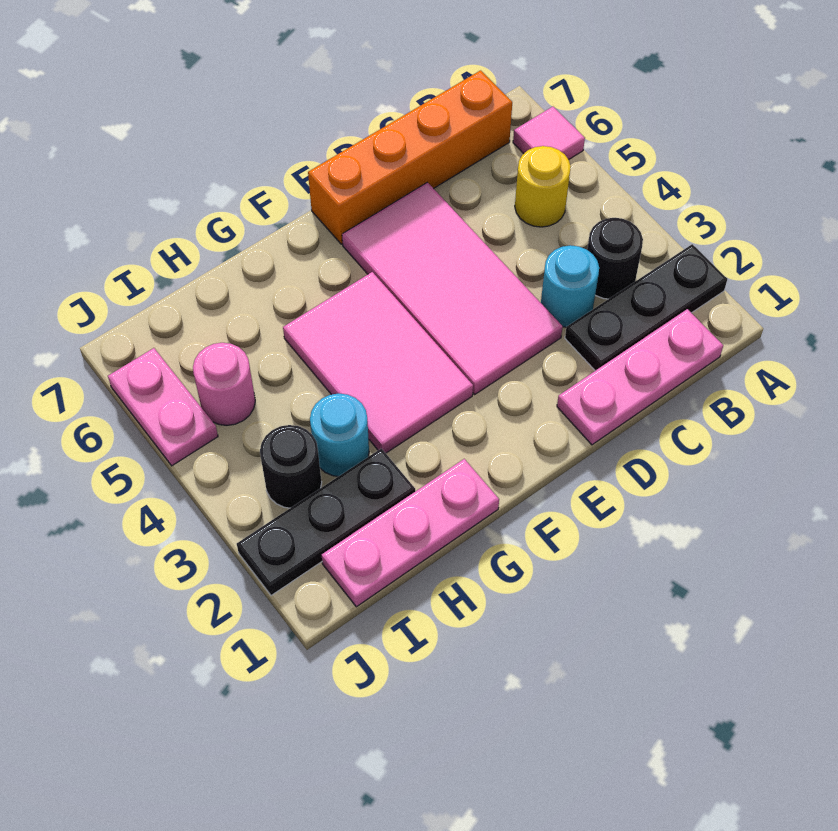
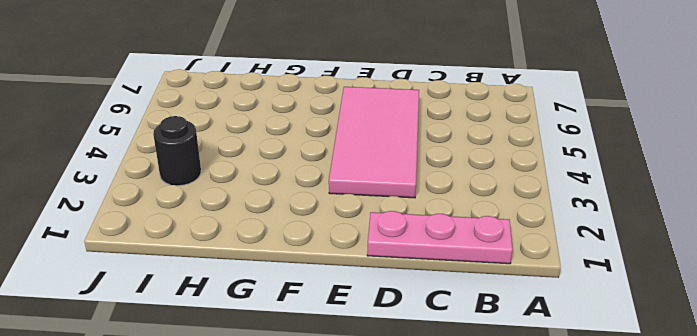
none -> black plate A2:C2 level 1
none -> pink tile A6 level 1
none -> black round brick B3 level 1

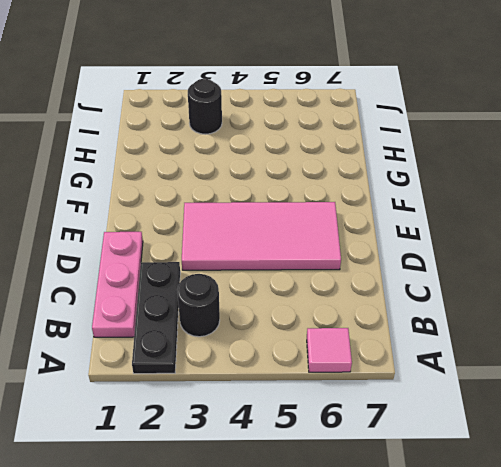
none -> yellow round brick B5 level 1
none -> orange brick B7:E7 level 1
none -> cyan round brick C3 level 1

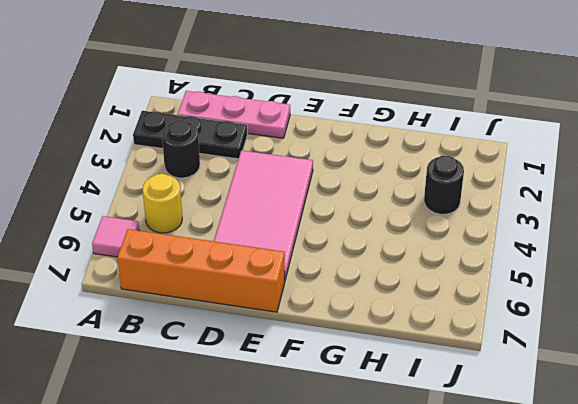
none -> cyan round brick C3 level 1
none -> pink tile F3:G5 level 1
none -> pink plate G1:I1 level 1

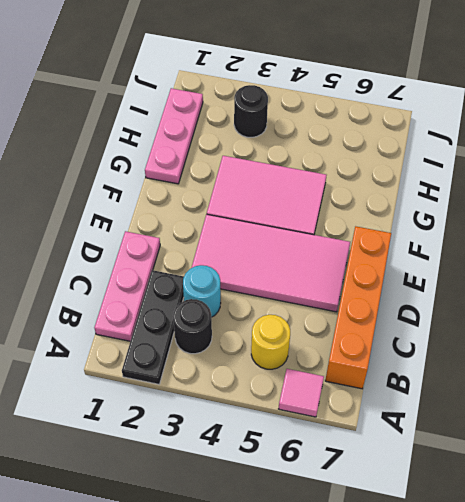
none -> black plate H2:J2 level 1
none -> cyan round brick H3 level 1
none -> pink round brick I5 level 1

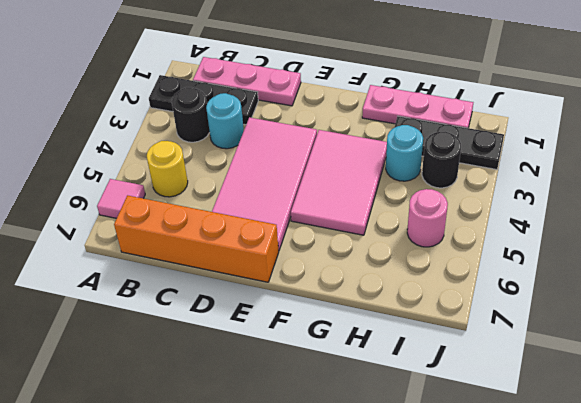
none -> pink plate J5:J6 level 1

